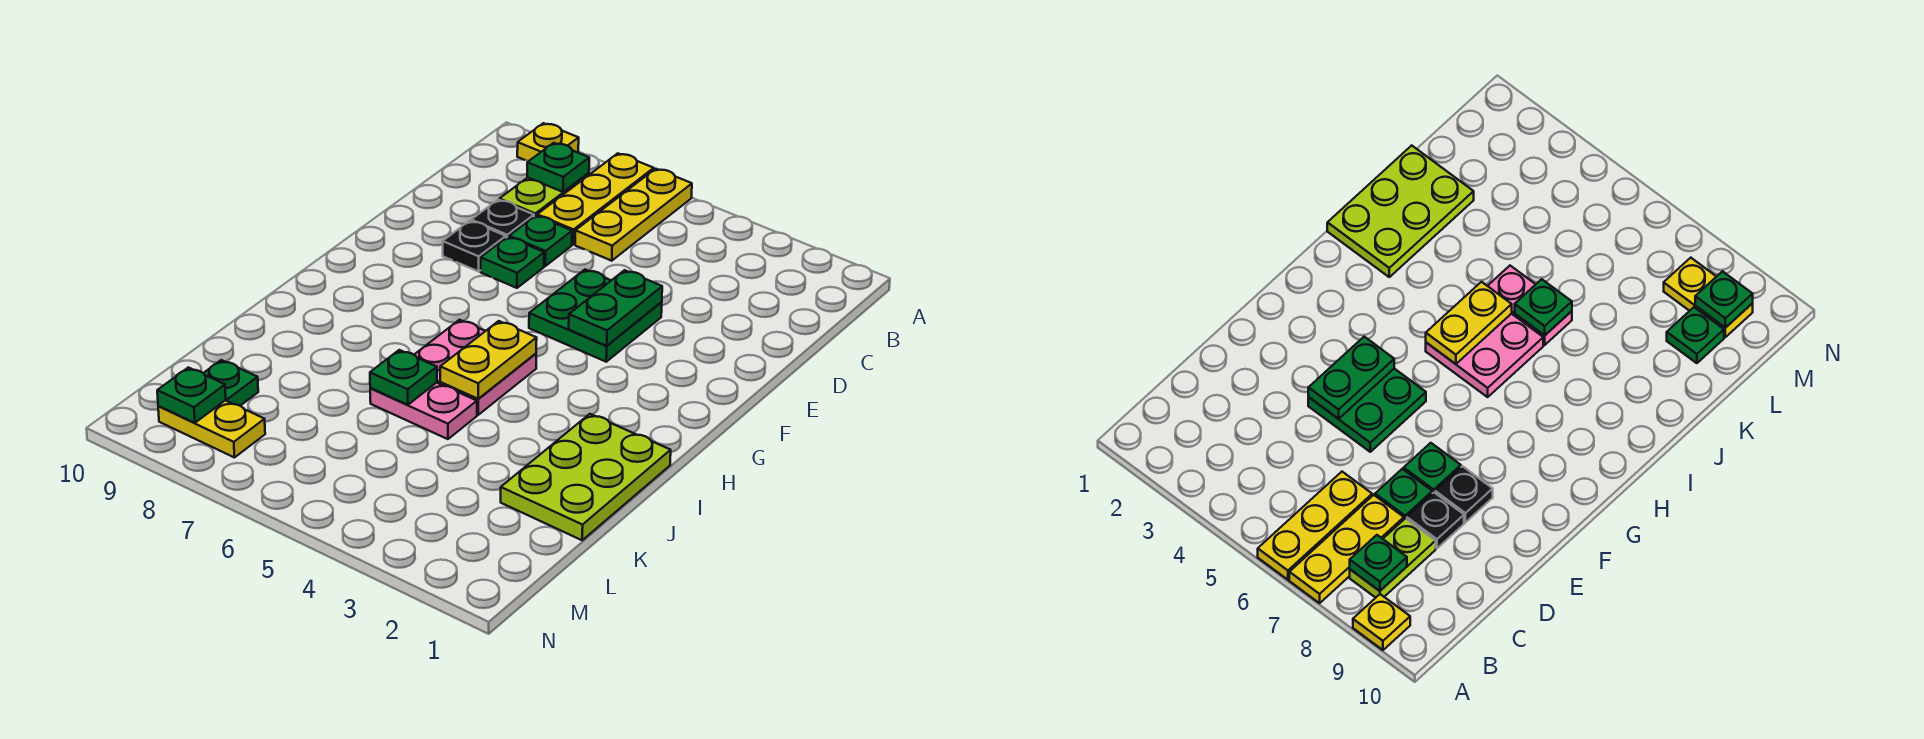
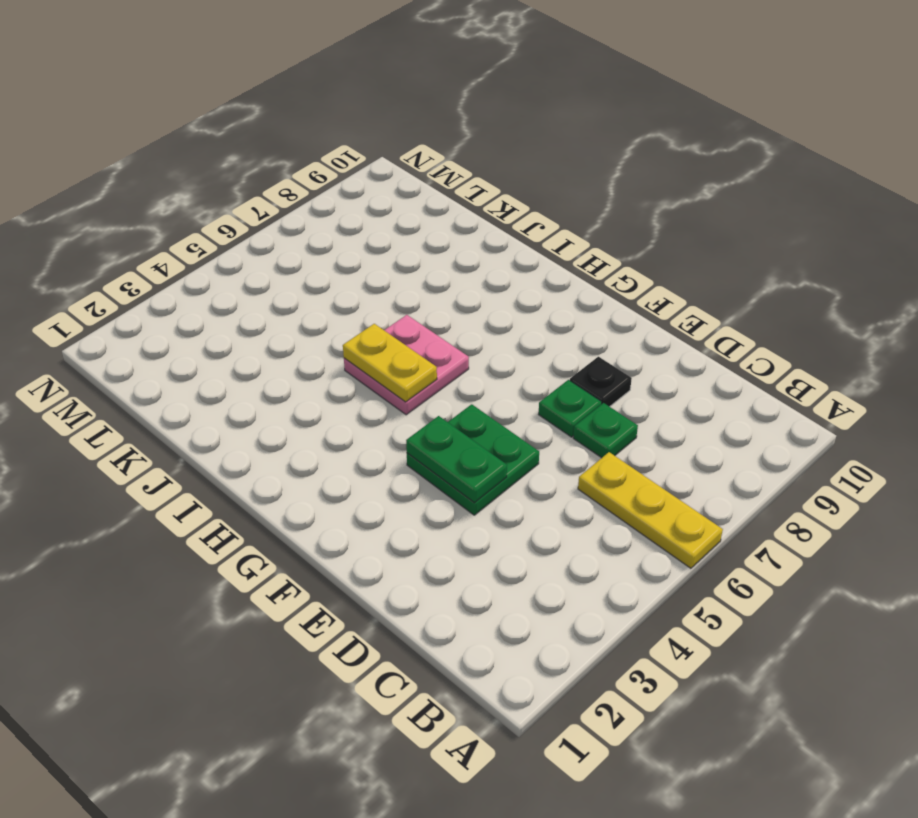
none -> yellow plate A7:C7 level 1
none -> yellow plate A9 level 1
none -> lime plate B8:C8 level 1

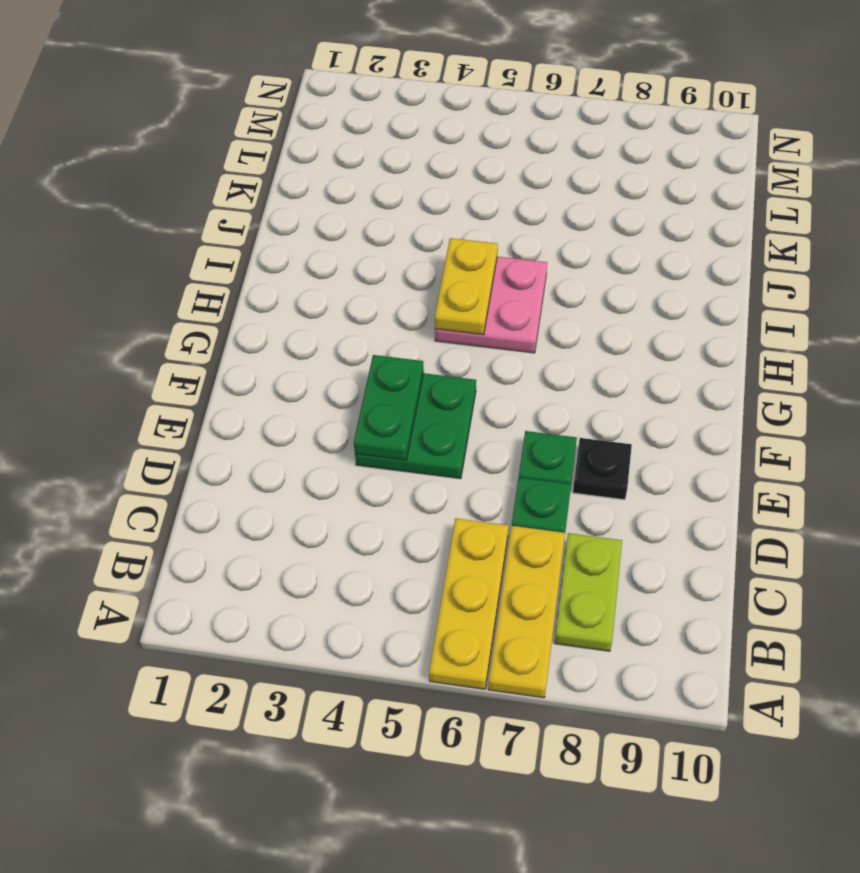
none -> yellow plate A9 level 1
none -> black plate D8 level 1
none -> lime plate I1:K2 level 1

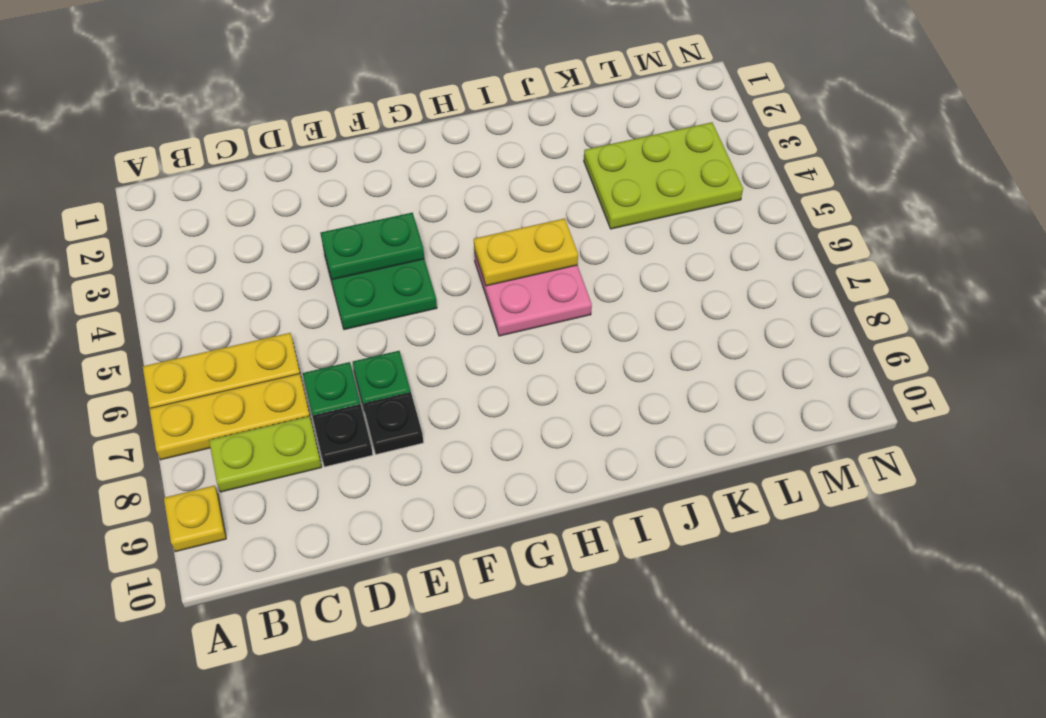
lime plate K3:M4 level 1 -> lime plate I1:K2 level 1
none -> pink plate J5:J6 level 1
none -> green plate L9 level 1
none -> yellow plate M8:M9 level 1

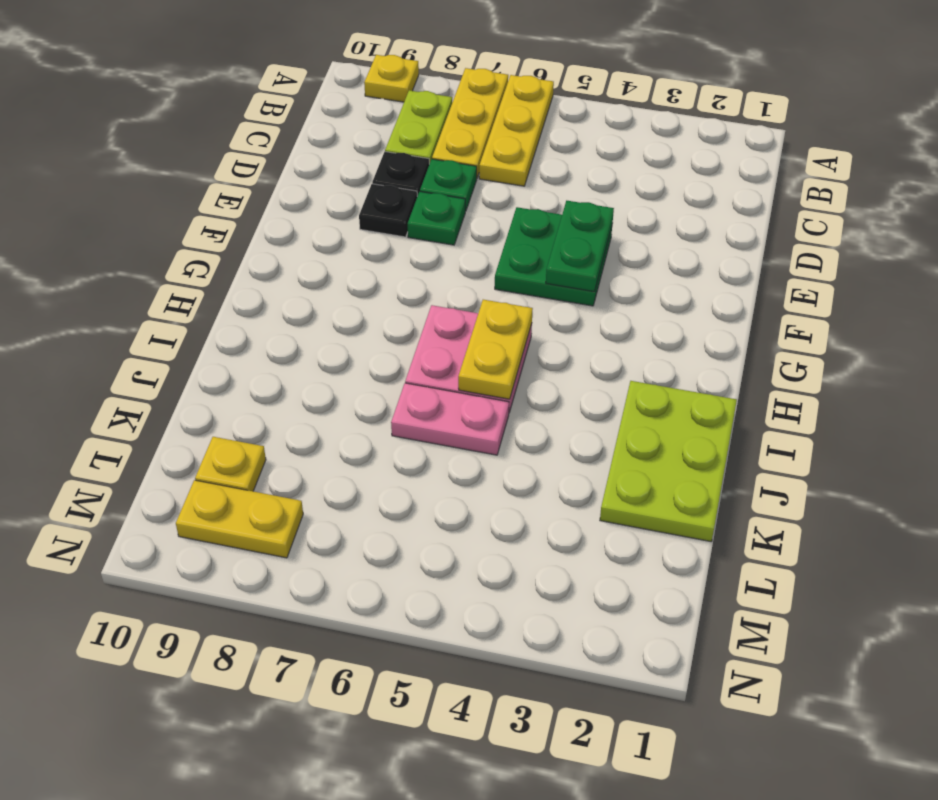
yellow plate L9 level 1 -> green plate L9 level 1
none -> green plate B8 level 2
none -> green plate J6 level 2
none -> green plate M9 level 2

